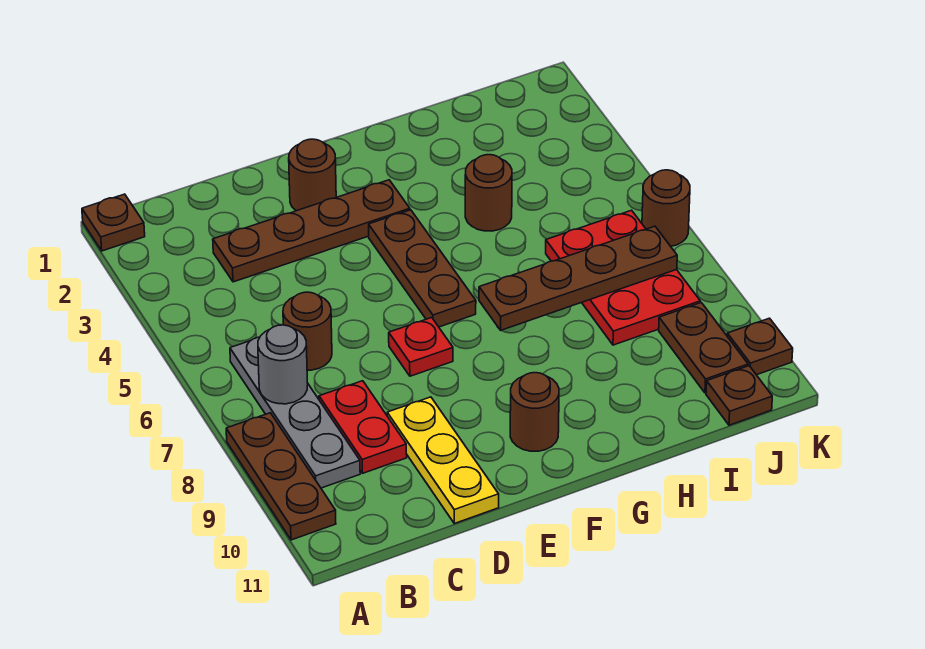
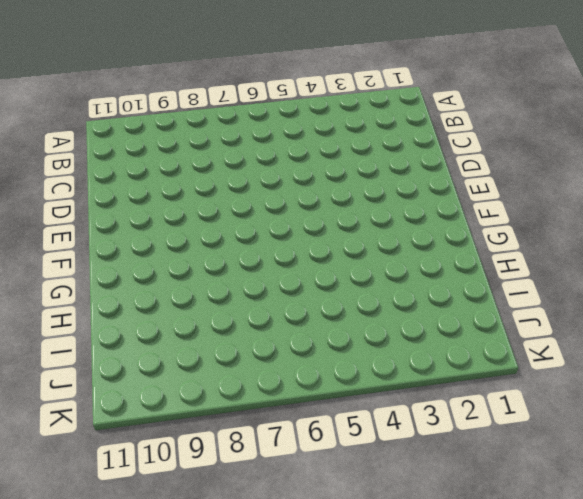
none -> brown plate A1 level 1
none -> brown plate A8:A10 level 1
none -> grey plate B6:B9 level 1

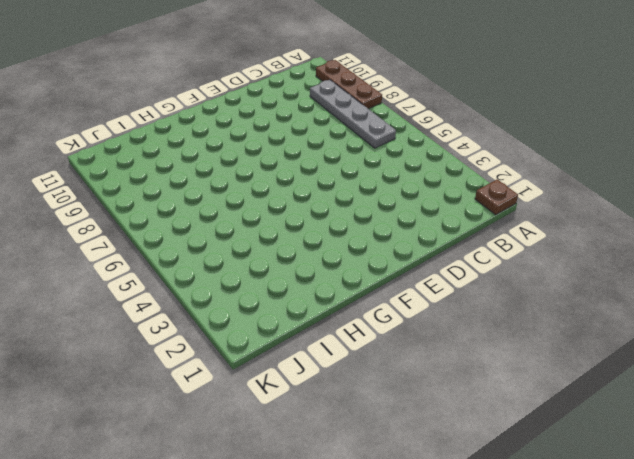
none -> brown plate C3:F3 level 1
none -> brown round brick C6 level 1
none -> red plate C8:C9 level 1

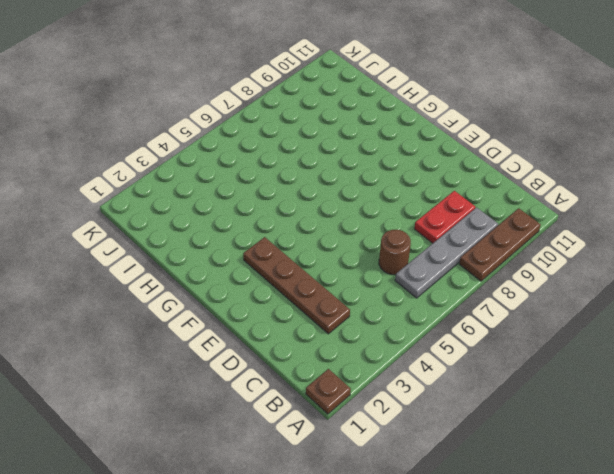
none -> yellow plate D9:D11 level 1
none -> brown round brick E2 level 1
none -> red plate E7 level 1

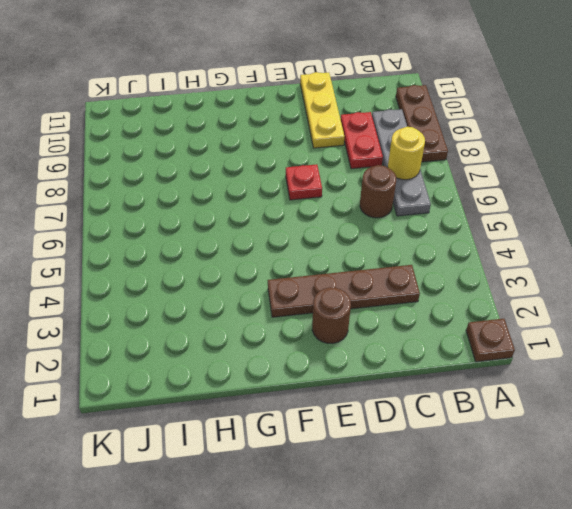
yellow round brick B7 level 2 -> grey round brick B7 level 2
none -> brown plate F4:F6 level 1
none -> brown round brick F10 level 1
none -> brown round brick H4 level 1

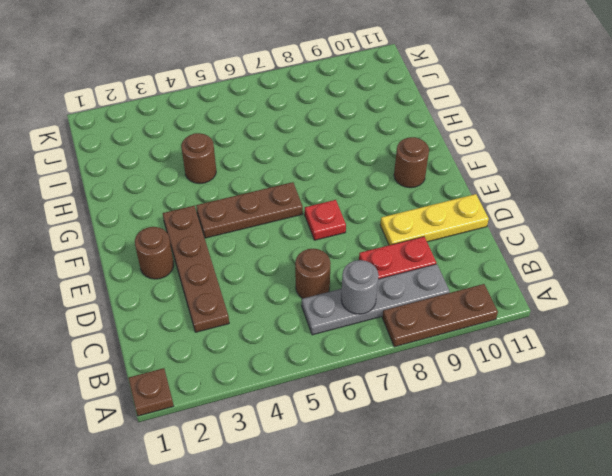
none -> red plate I6:J8 level 1
none -> brown plate J9:J10 level 1
none -> brown plate J11 level 1

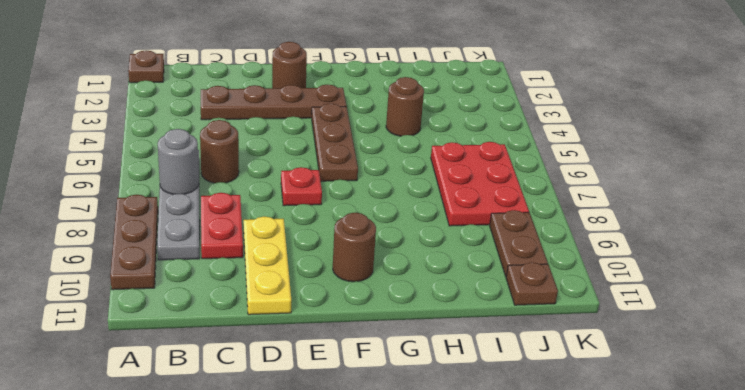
none -> brown round brick K6 level 1
none -> brown plate K10 level 1
none -> brown plate G7:J7 level 2

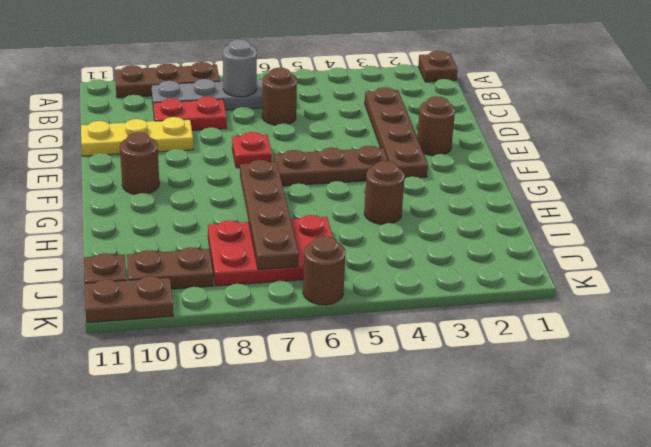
brown plate K10:K11 level 1 -> brown plate K10 level 1

